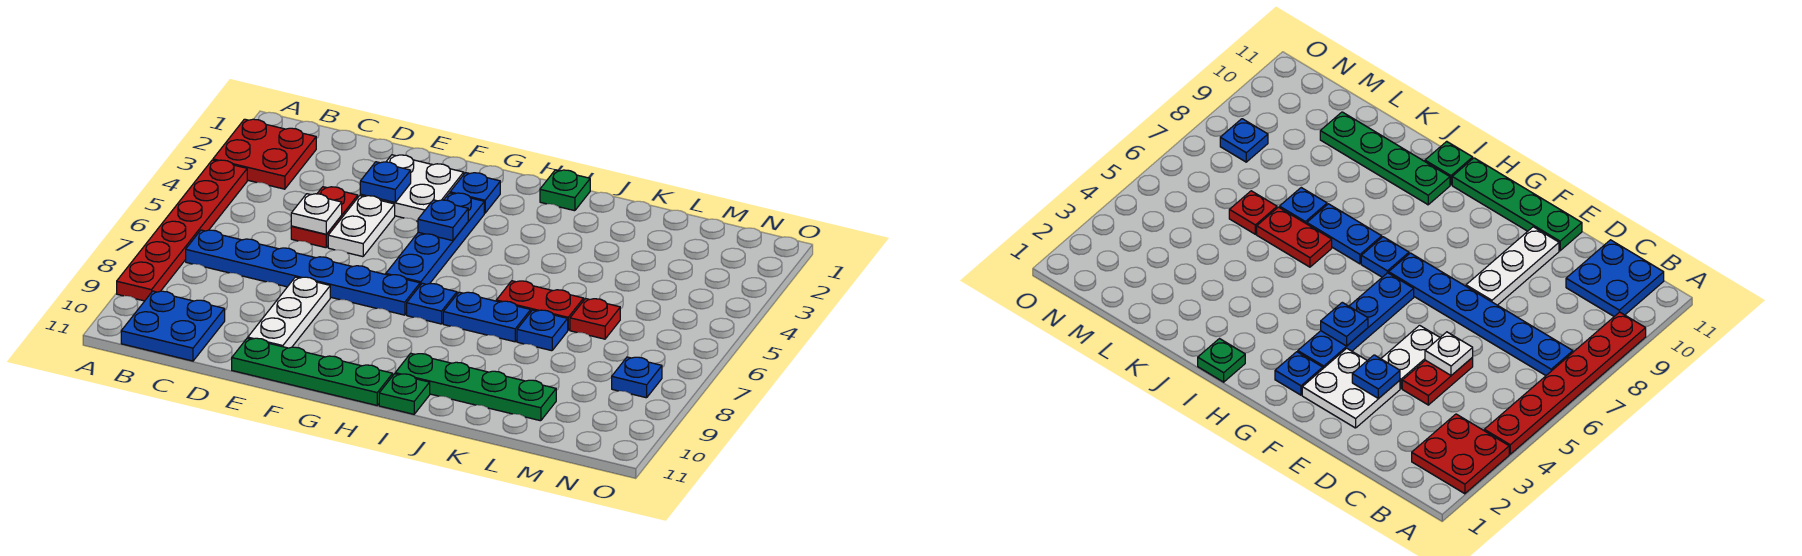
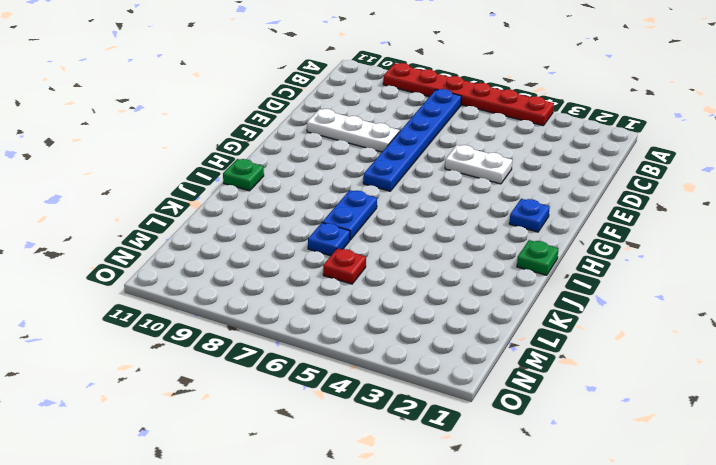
none -> red plate A2:B3 level 1
none -> blue plate B10:C11 level 1
none -> red plate D4:D5 level 1

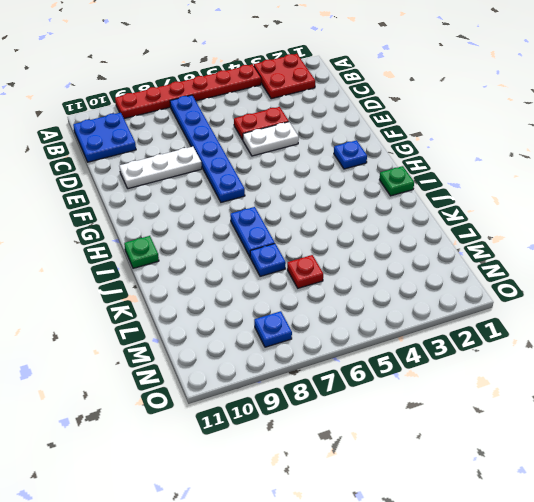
none -> white plate E2:F3 level 1
none -> green plate E11:H11 level 1
none -> blue plate G3:G6 level 1

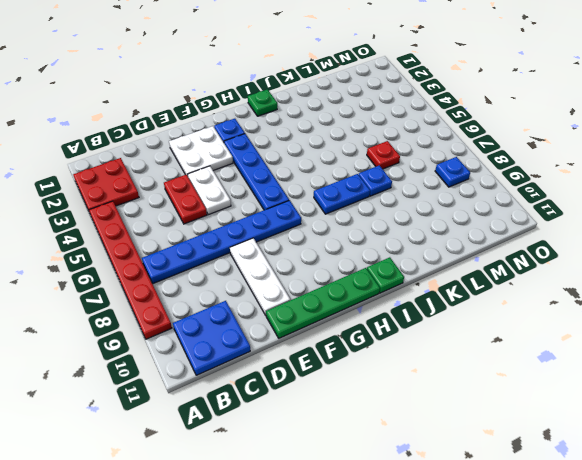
none -> blue plate H7 level 1
none -> green plate I10:L10 level 1
none -> red plate J6:K6 level 1

